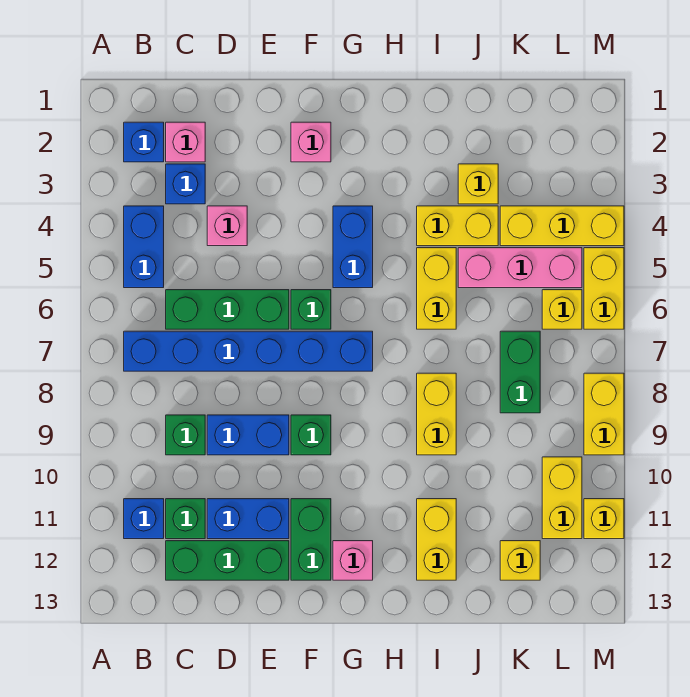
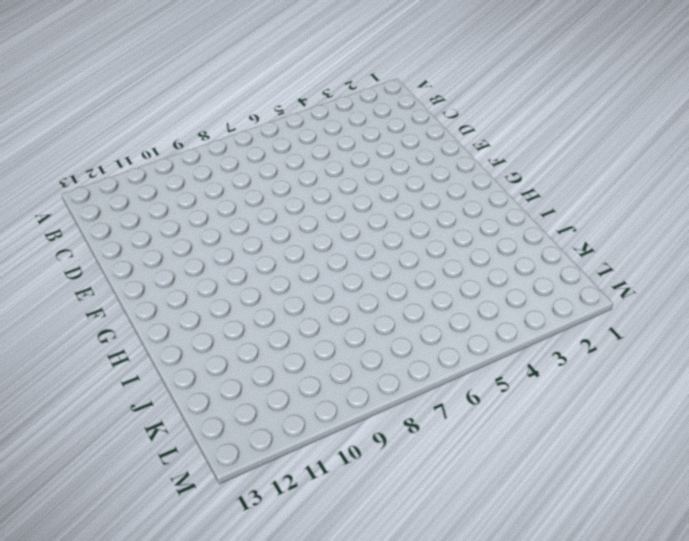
none -> blue brick B2 level 1
none -> blue brick B4:B5 level 1
none -> blue brick B7:G7 level 1
none -> blue brick B11 level 1

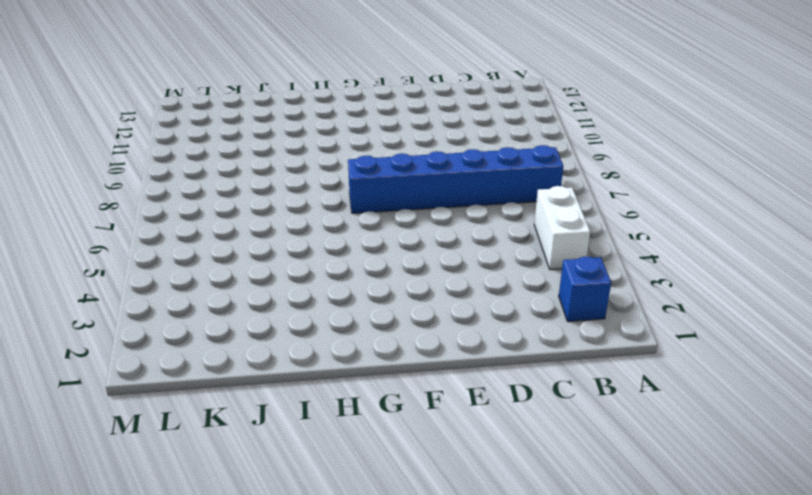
white brick B4:B5 level 1 -> blue brick B4:B5 level 1
none -> blue brick B11 level 1
none -> pink brick C2 level 1
none -> blue brick C3 level 1
none -> green brick C6:E6 level 1

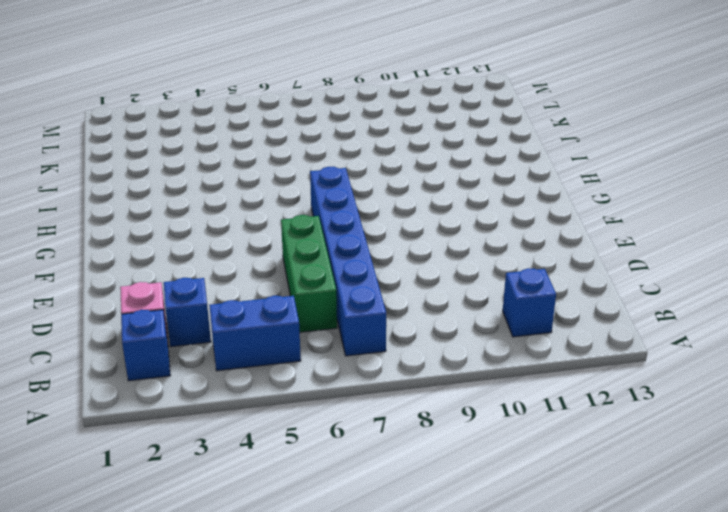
none -> green brick C9 level 1
none -> green brick C11 level 1
none -> green brick C12:E12 level 1
none -> pink brick D4 level 1

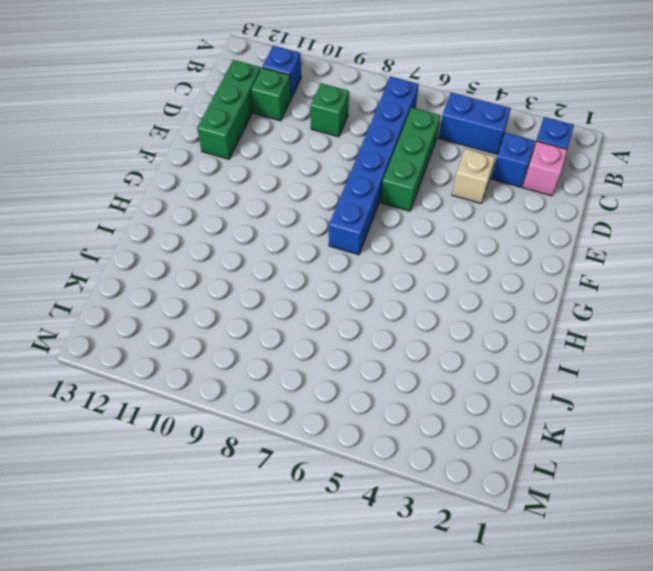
tan brick D4 level 1 -> pink brick D4 level 1
none -> blue brick D9:E9 level 1
none -> blue brick D11:E11 level 1
none -> pink brick F2 level 1
none -> green brick F6 level 1

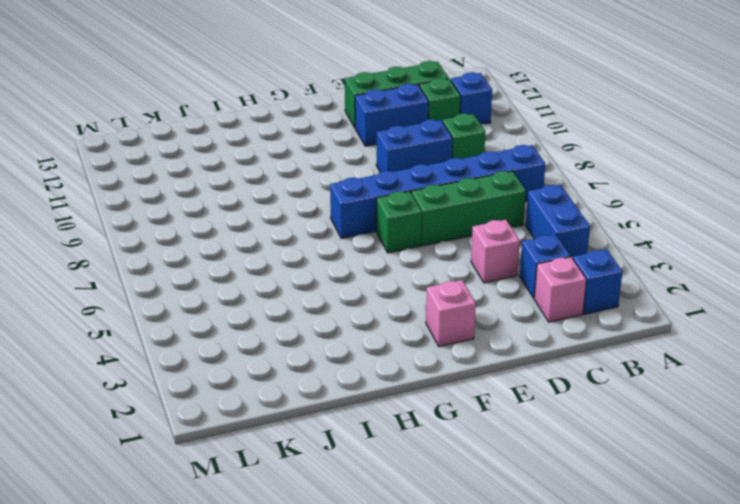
none -> green brick F9 level 1
none -> green brick F11:F12 level 1
none -> blue brick G4:G5 level 1
none -> pink brick G12 level 1

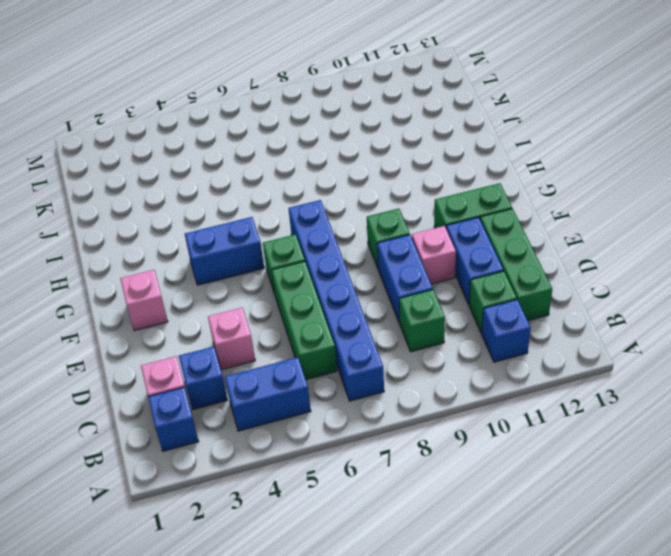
pink brick E10 level 1 -> pink brick G12 level 1
none -> yellow brick I4:J4 level 1
none -> yellow brick I5:I6 level 1
none -> yellow brick I8:I9 level 1
none -> yellow brick I11:I12 level 1

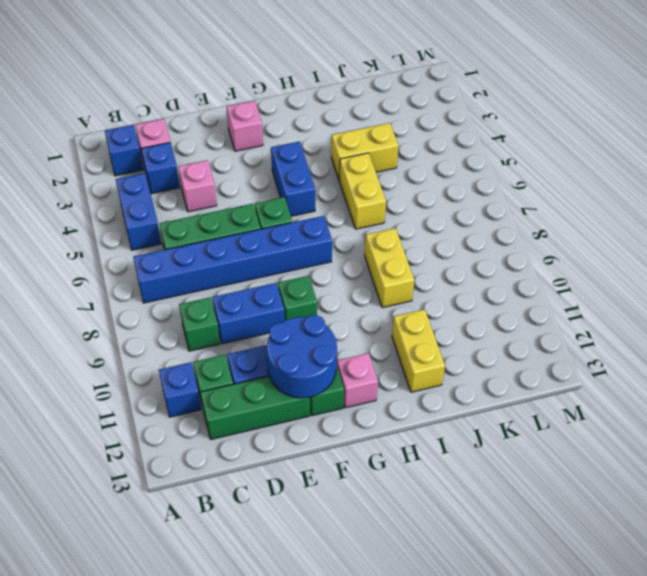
blue round brick E11:F12 level 2 -> none
none -> yellow brick J3 level 1
none -> pink brick J5:L5 level 1
none -> yellow brick K4:M4 level 1
none -> green brick K7:K8 level 1

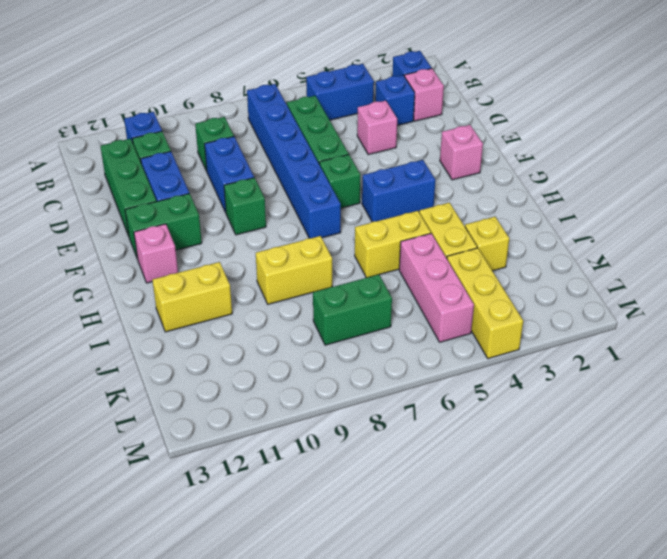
none -> yellow brick K12 level 1
none -> yellow brick L6 level 1
none -> yellow brick L10:L11 level 1
none -> yellow brick M5:M6 level 1

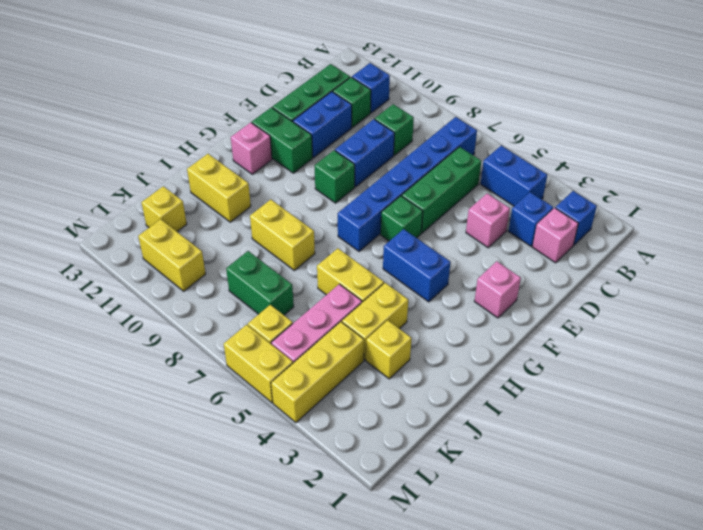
none -> yellow brick M8:M9 level 1
none -> yellow brick M11 level 1

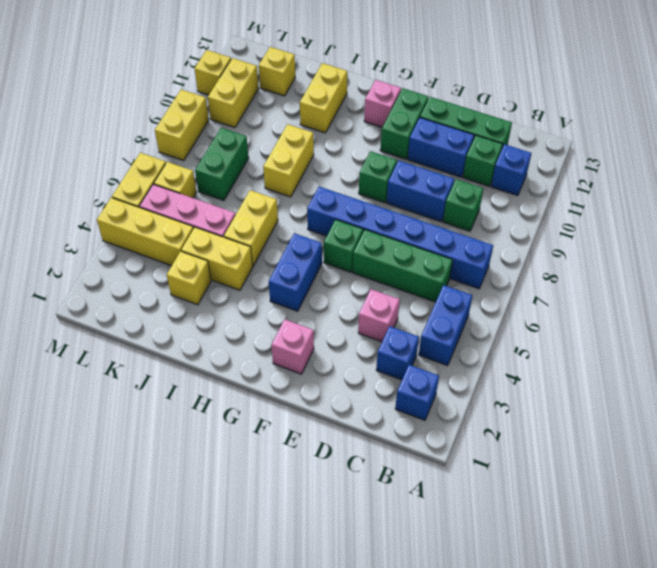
none -> pink brick C2 level 1

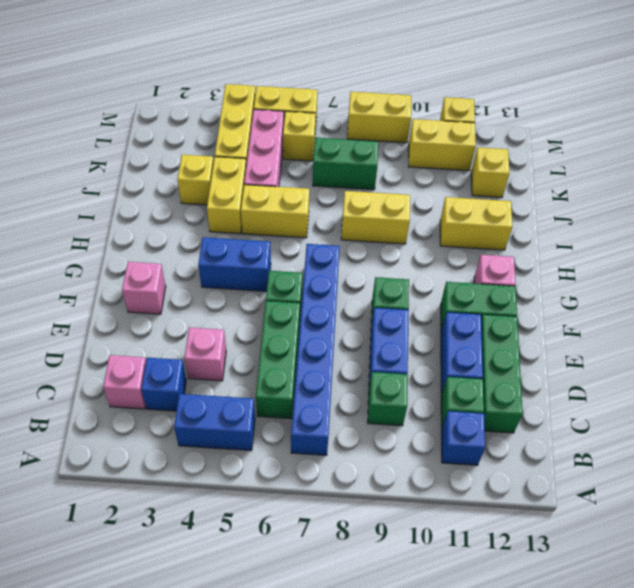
none -> blue brick B2 level 1

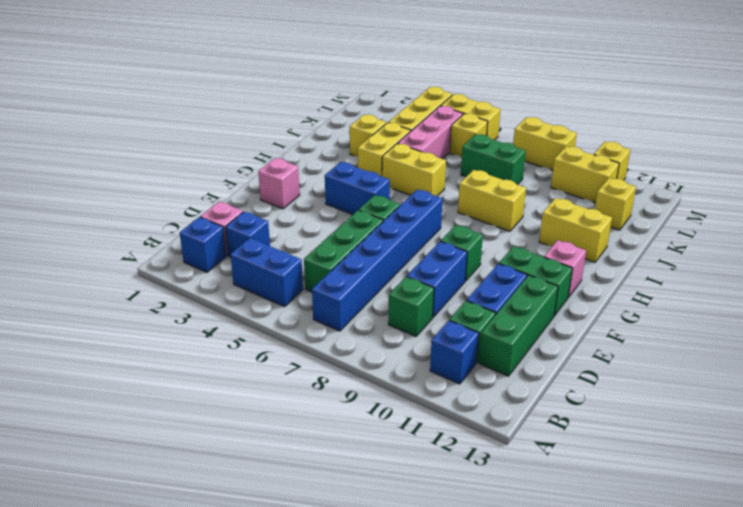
none -> pink brick D4 level 1

